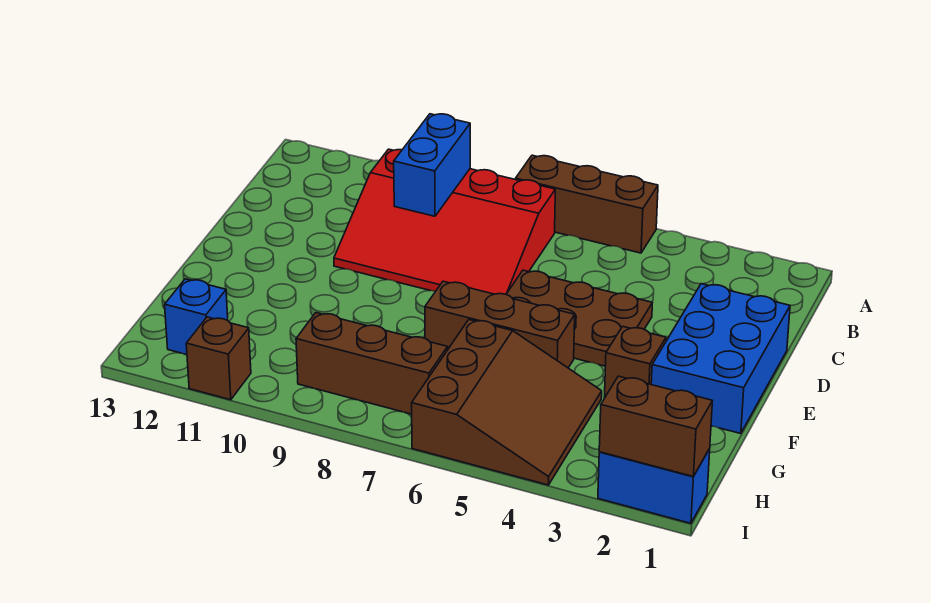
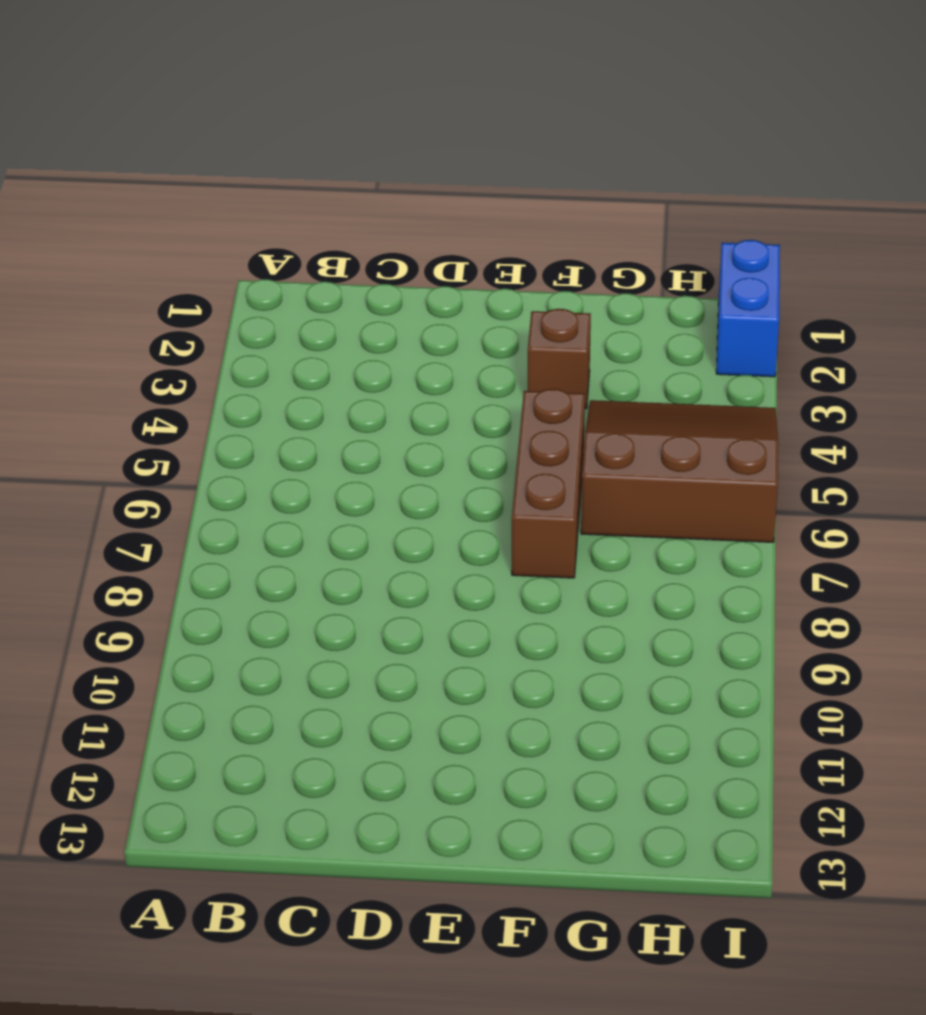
none -> brown brick A5:A7 level 1
none -> red slope B7:D10 level 1 top B
none -> blue brick D1:F2 level 1

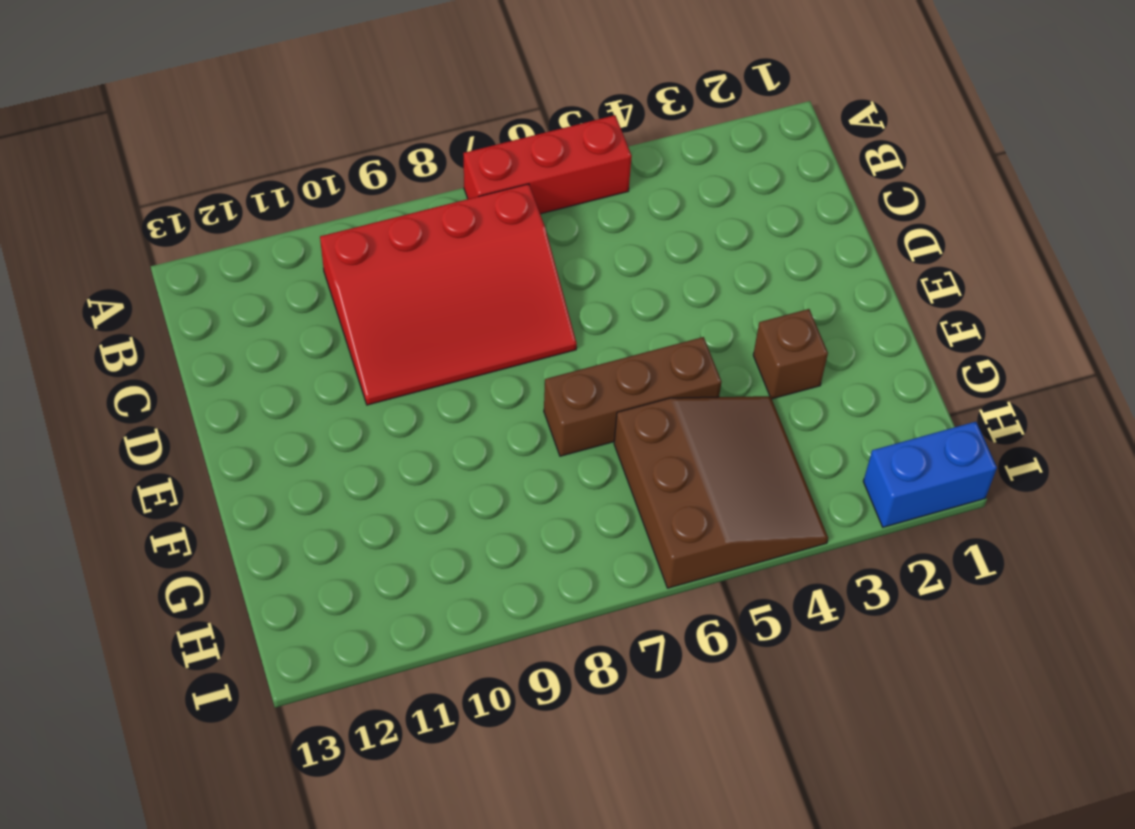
red brick A5:A7 level 1 -> brown brick A5:A7 level 1
none -> blue brick D1:F2 level 1
none -> brown plate D4:E6 level 1
none -> brown brick H7:H9 level 1

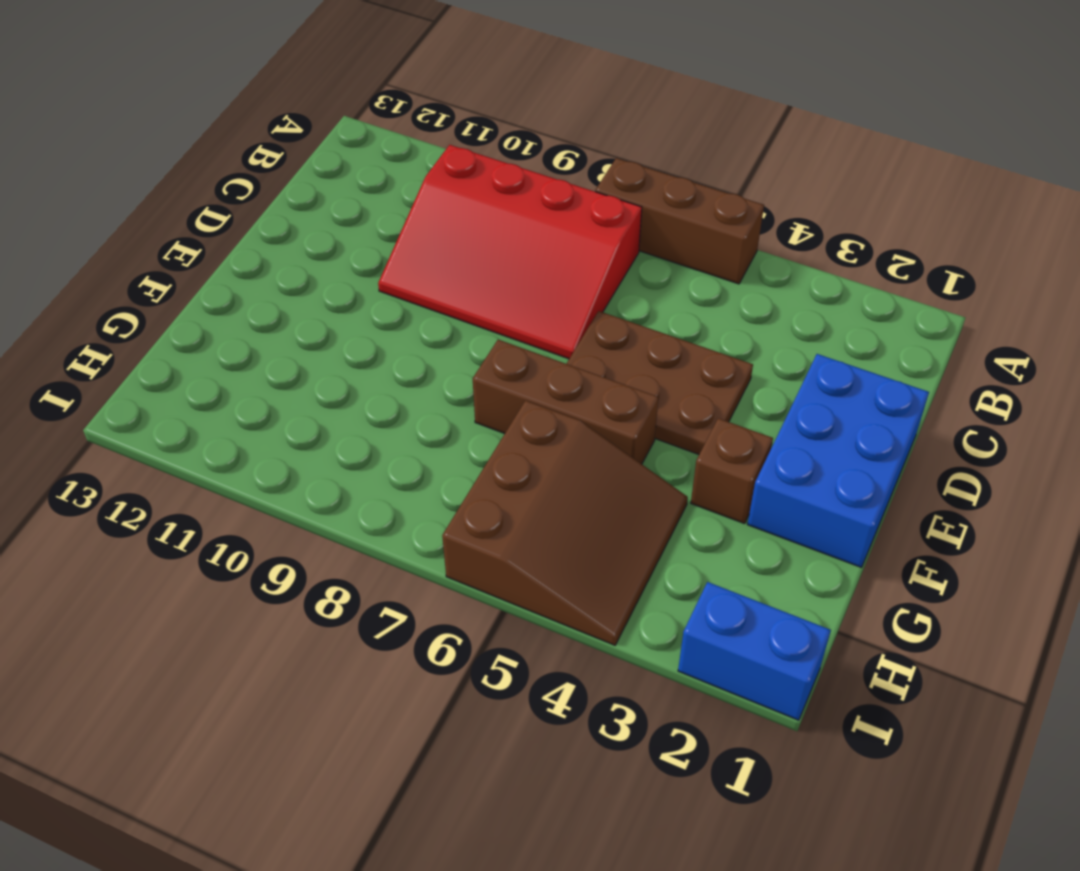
none -> brown brick H7:H9 level 1
none -> blue brick H12 level 1
none -> brown brick I11 level 1

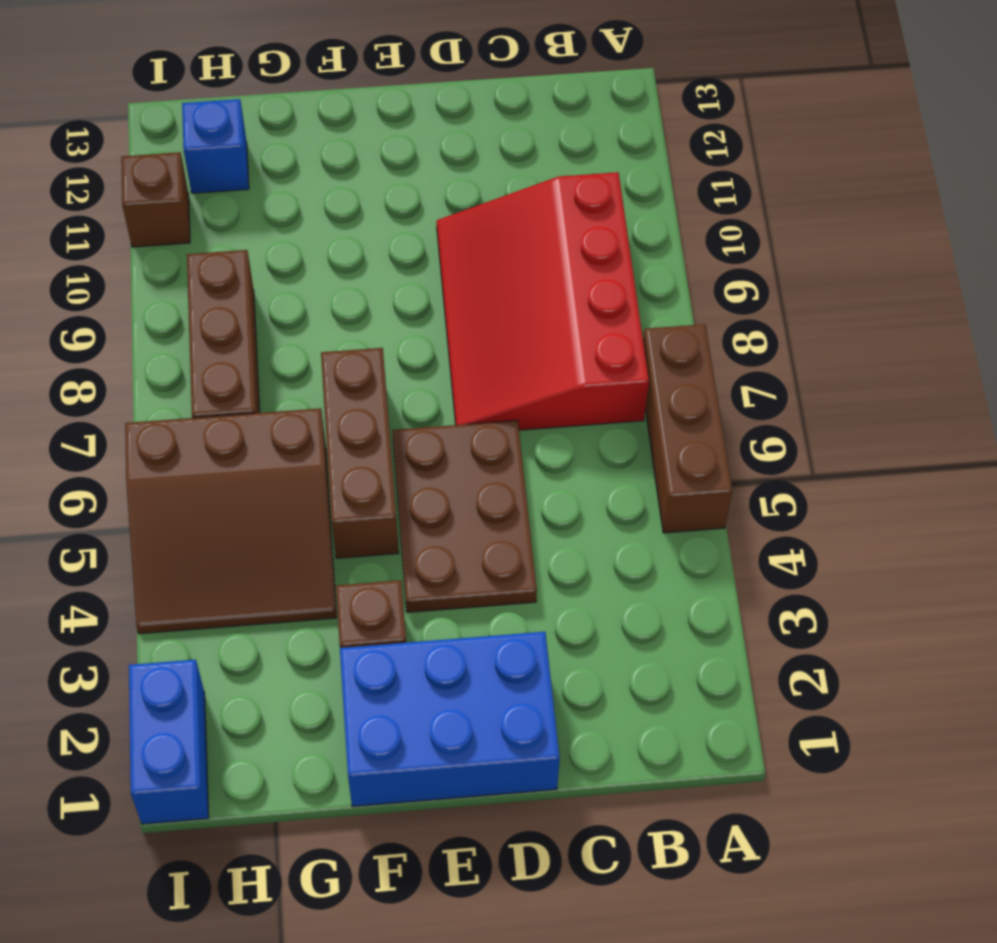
none -> blue brick B9:C9 level 2
none -> brown brick I1:I2 level 2

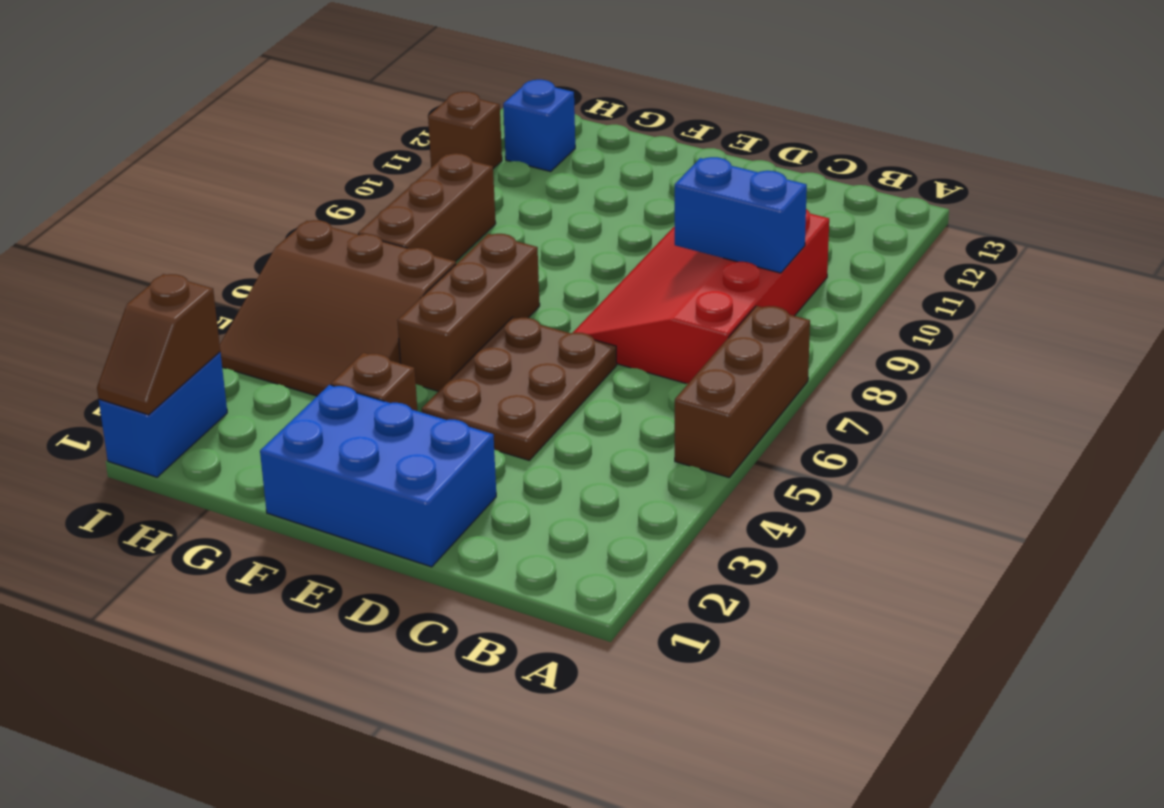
brown slope I1:I2 level 2 top 2 -> brown brick I1:I2 level 2

